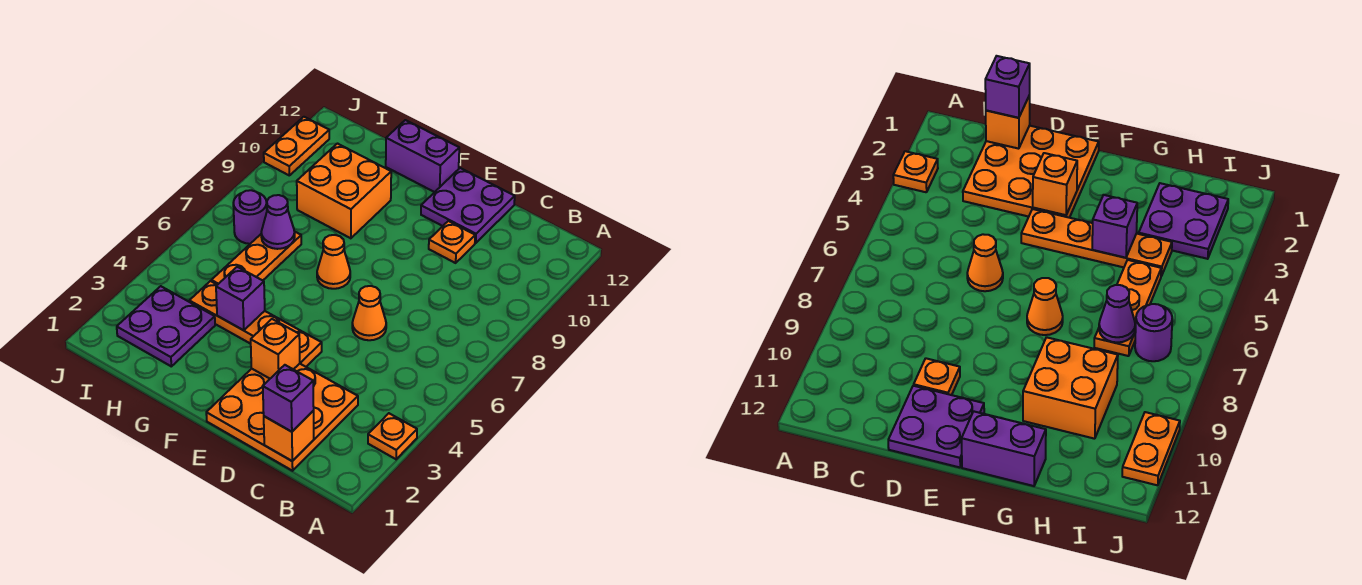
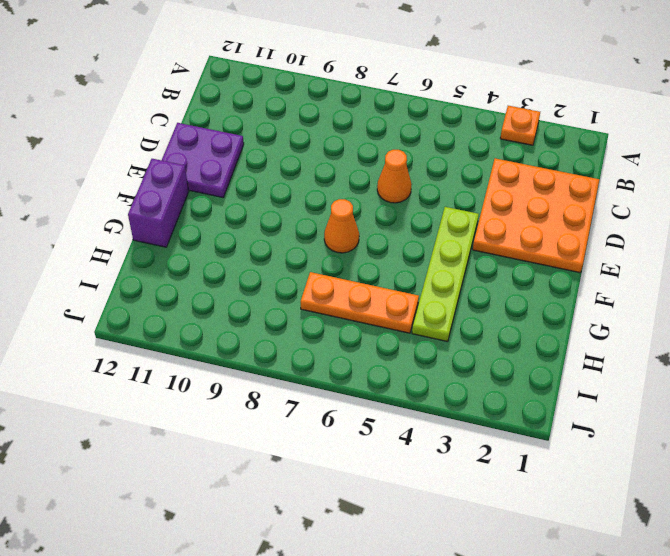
lime plate E4:H4 level 1 -> orange plate E4:H4 level 1
none -> orange plate D10 level 1
none -> orange brick G9:H10 level 1
none -> purple plate H2:I3 level 1

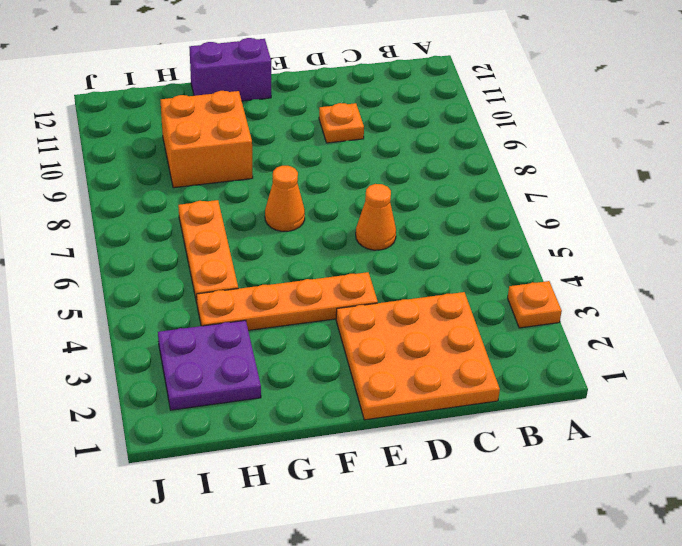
none -> purple plate D11:E12 level 1
none -> purple round brick I7 level 1
none -> orange plate J10:J11 level 1

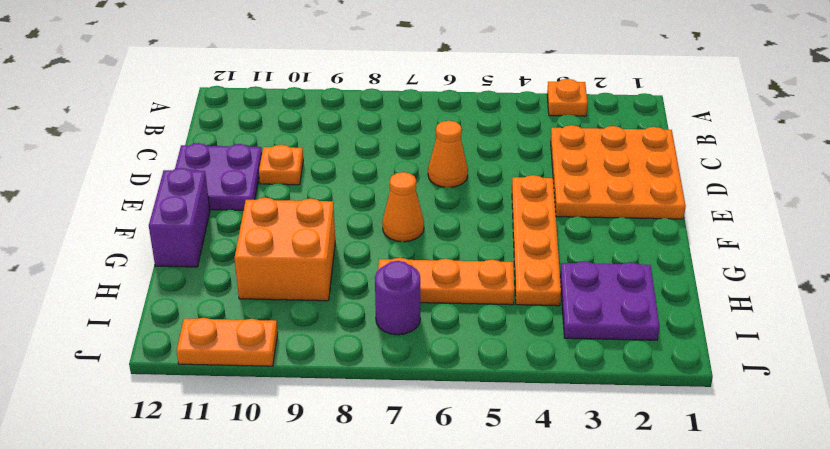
none -> orange brick C1 level 2
none -> orange brick E3 level 2
none -> purple brick G4 level 2

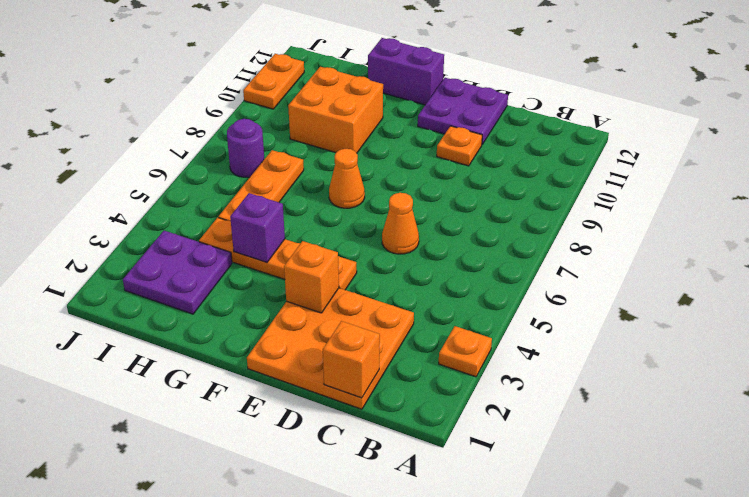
none -> purple cone H7 level 2
none -> purple brick C1 level 3

